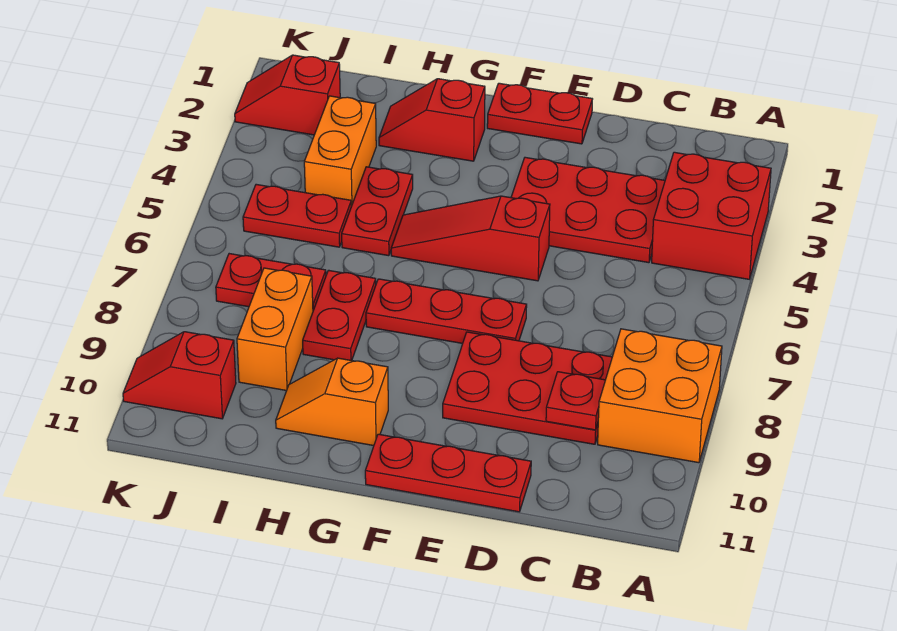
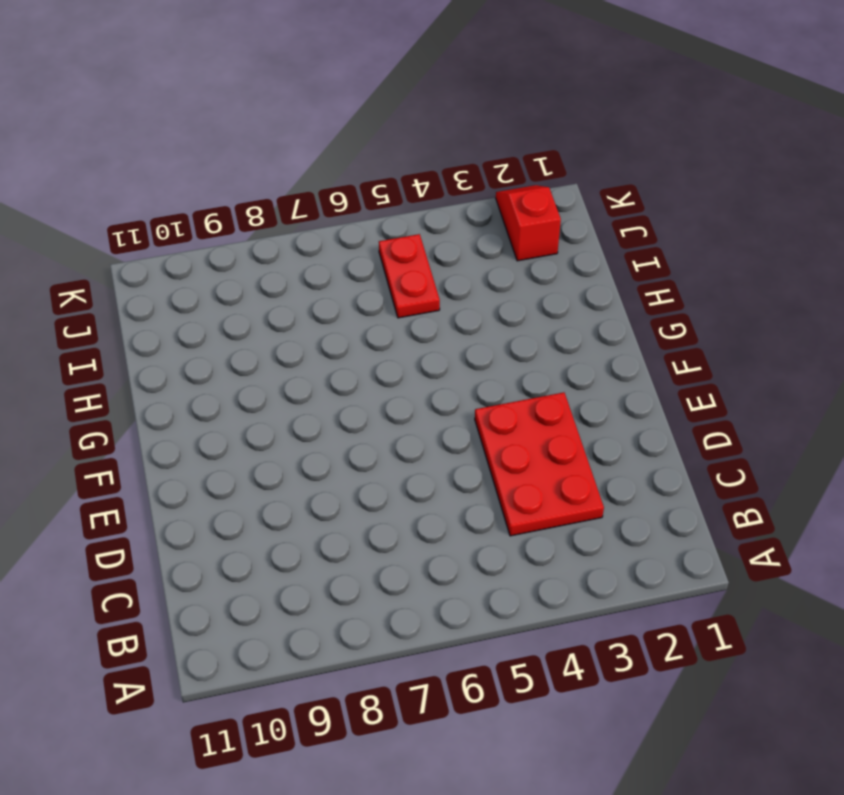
none -> red brick A3:B4 level 1
none -> orange brick A8:B9 level 1
none -> red plate C8:E9 level 1

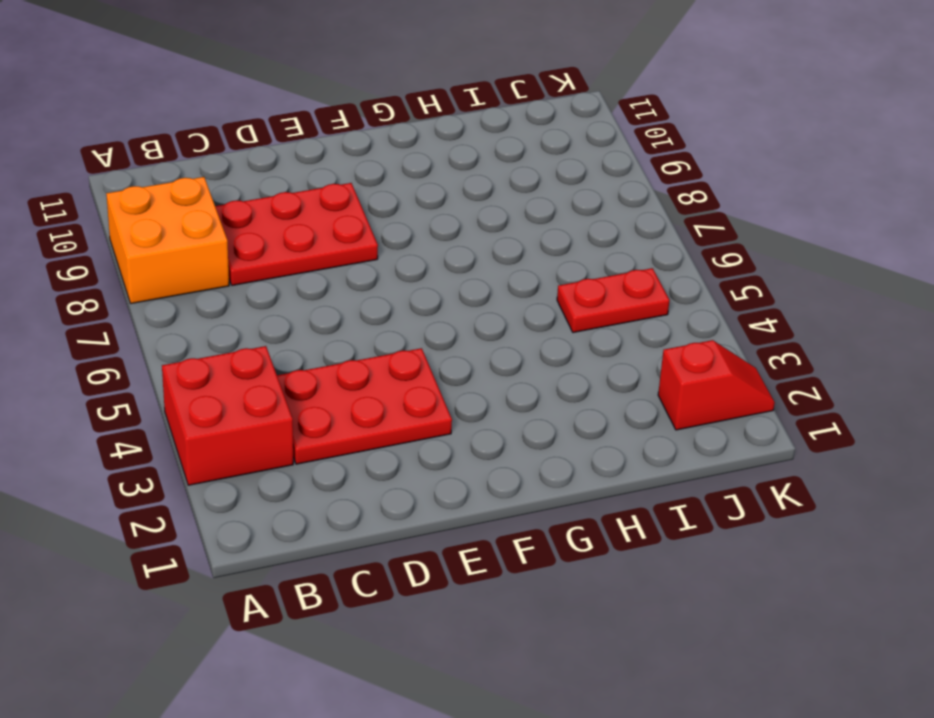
none -> red plate D11:F11 level 1
none -> red plate E1:F1 level 1
none -> red slope E5:G5 level 1 top E

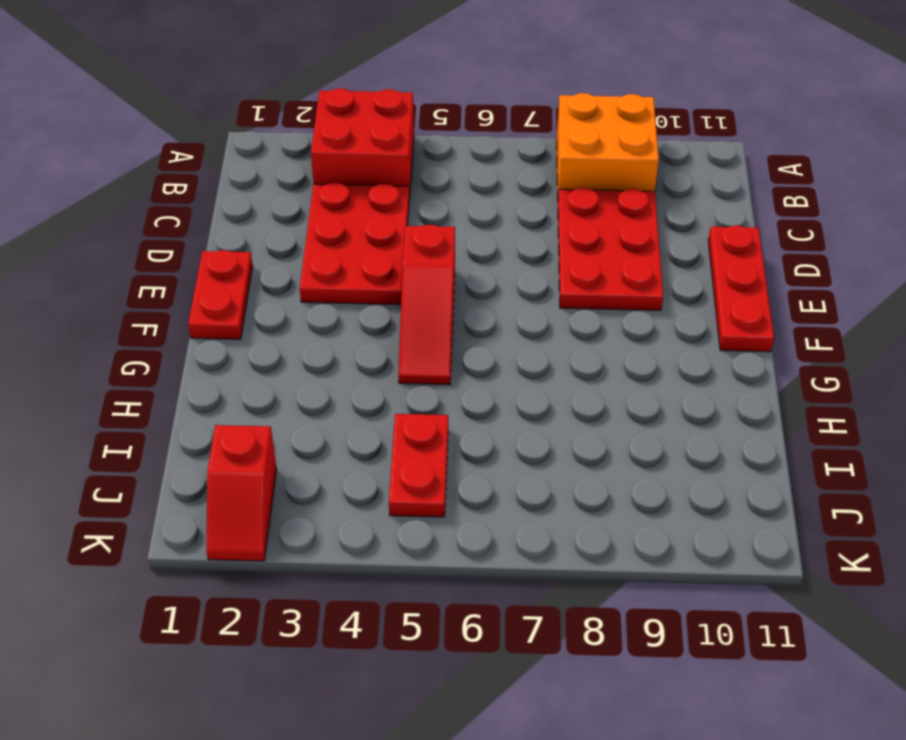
none -> red plate E7:G7 level 1
none -> red slope G2:H2 level 1 top G
none -> orange slope G10:H10 level 1 top G

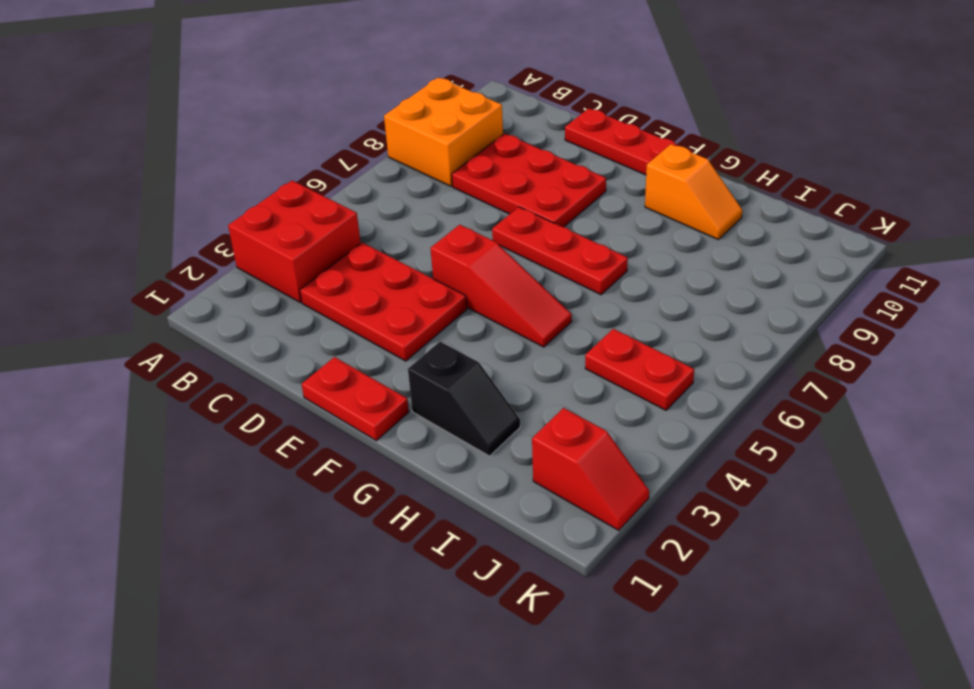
black slope G2:H2 level 1 top G -> red slope G2:H2 level 1 top G
none -> red plate H4:H5 level 1
none -> red plate H7:H8 level 1
none -> orange brick I3:I4 level 1

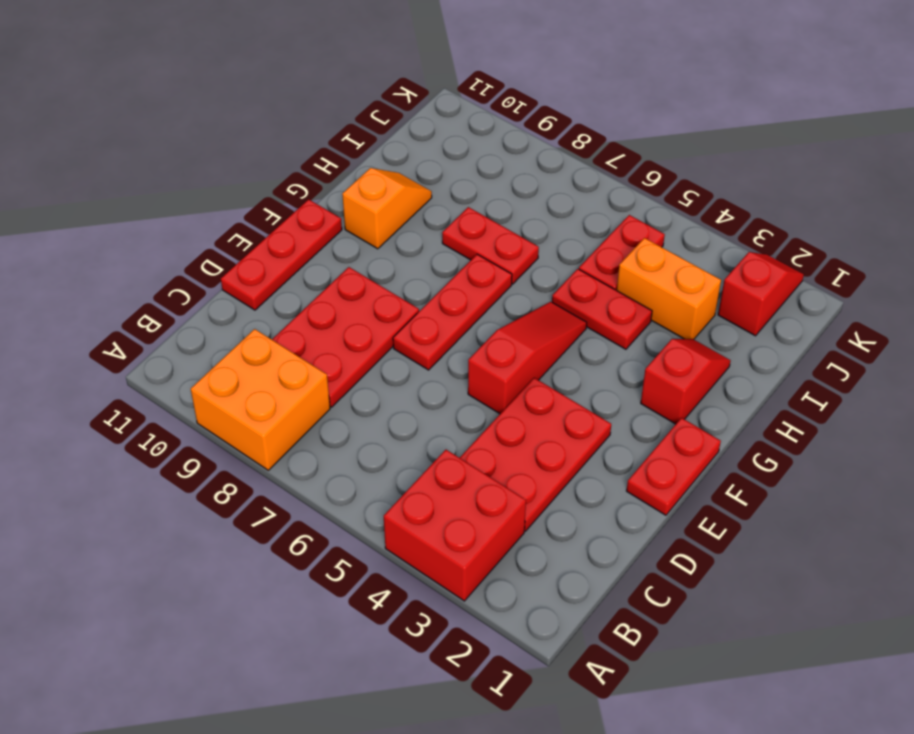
none -> red plate I7:J7 level 1
none -> orange brick I8:I9 level 1
none -> red slope J10:K10 level 1 top J

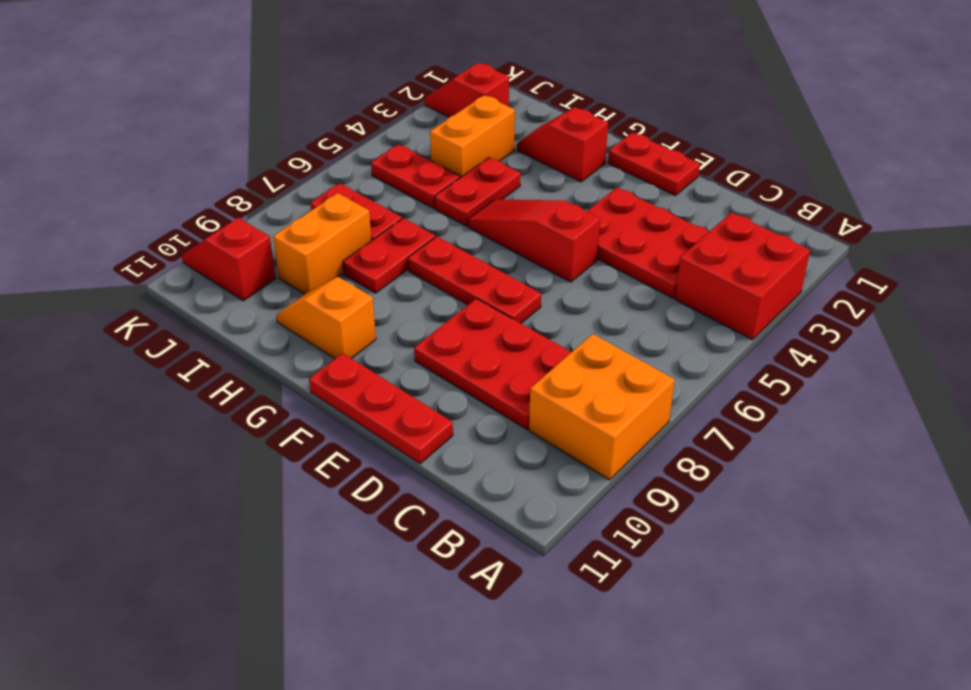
none -> red plate C9 level 2

